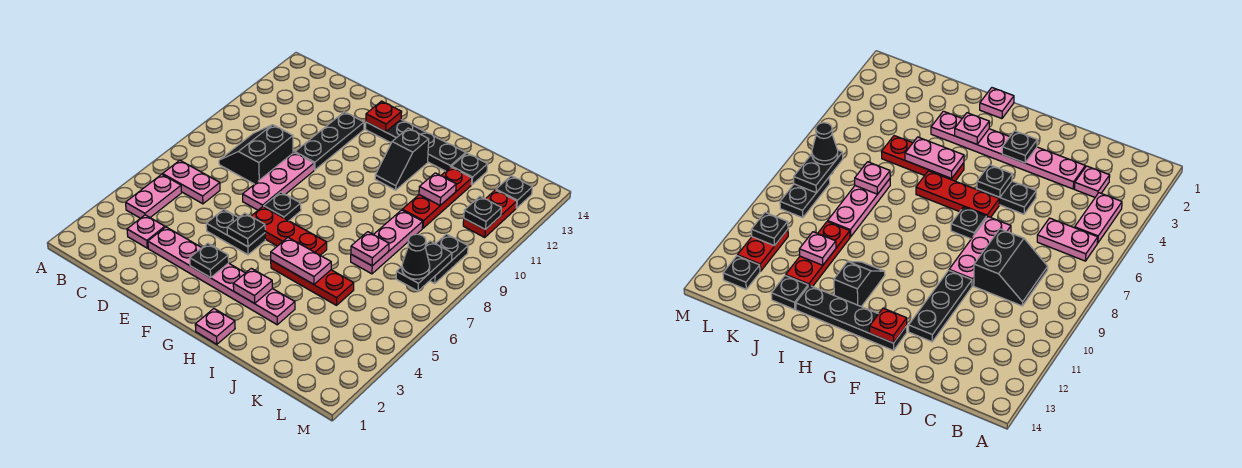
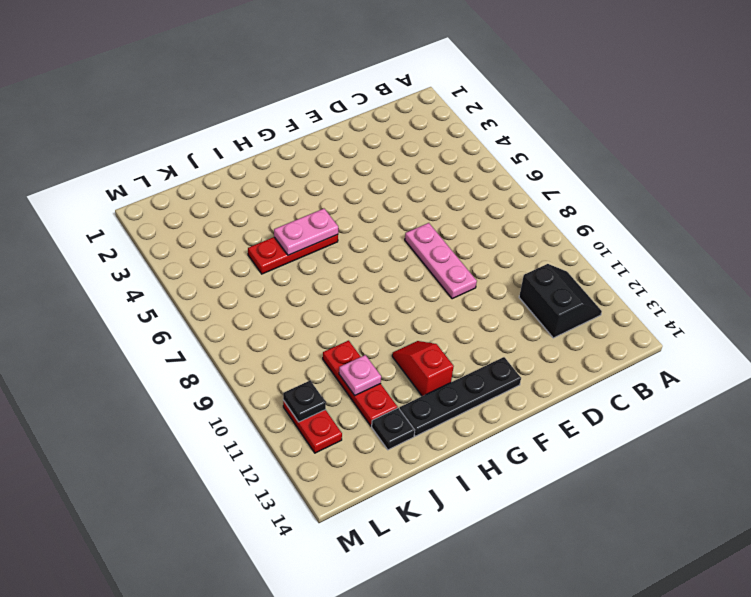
black slope B11:C12 level 1 top C -> black slope C8:D9 level 1 top D
red slope H11:H12 level 1 top 12 -> black slope H11:H12 level 1 top 12
none -> pink plate B4:B5 level 1
none -> pink plate B6:C6 level 1
none -> pink plate C3 level 1
none -> pink plate D3:I3 level 1

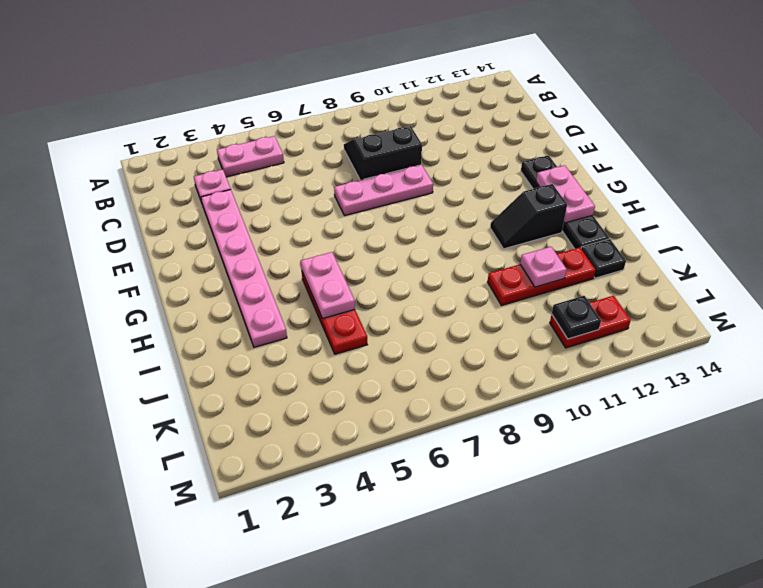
pink plate G13:H13 level 2 -> pink plate B6:C6 level 1
none -> black plate E5:F5 level 1
none -> black plate E10:E12 level 1
none -> red plate F6:H6 level 1
none -> black plate F7 level 1

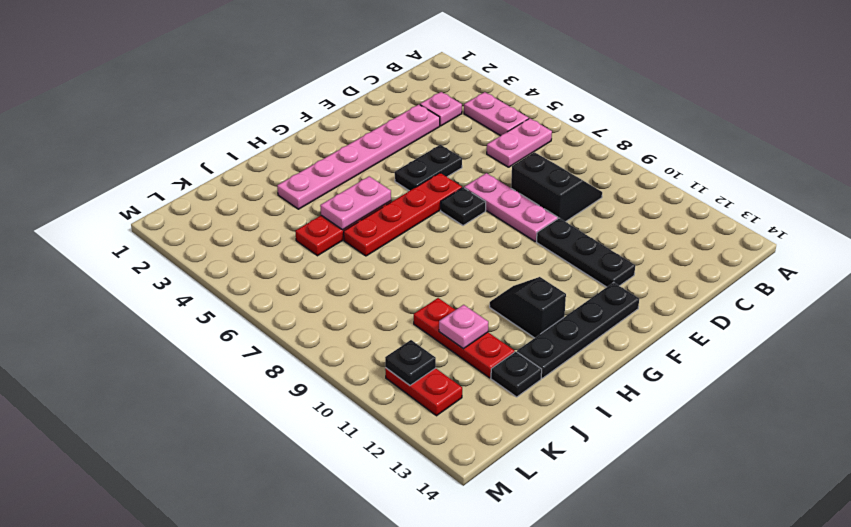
red plate F6:I6 level 1 -> red plate F6:H6 level 1
none -> pink plate H1 level 1
none -> pink plate J7:J9 level 1
none -> black plate L8:L9 level 1
none -> black plate L13 level 1

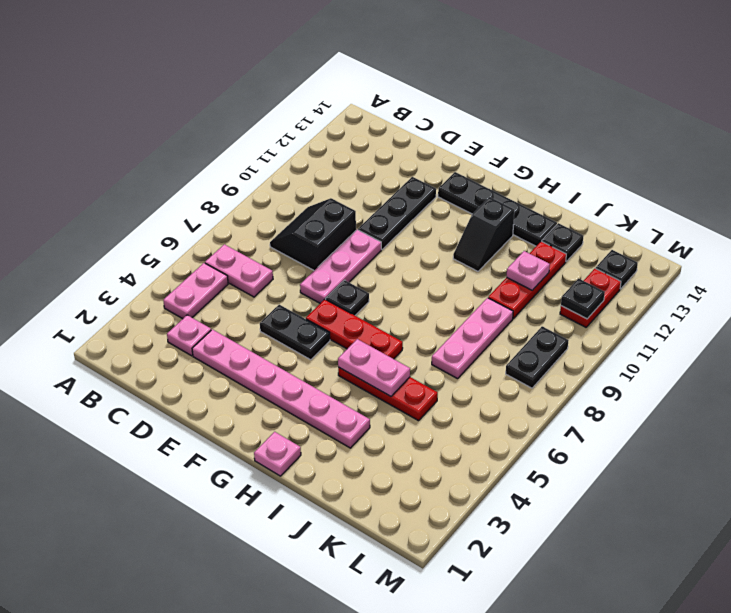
none -> black plate F3 level 2
none -> black plate F5 level 2
none -> red plate F13 level 2
none -> pink plate H3 level 2

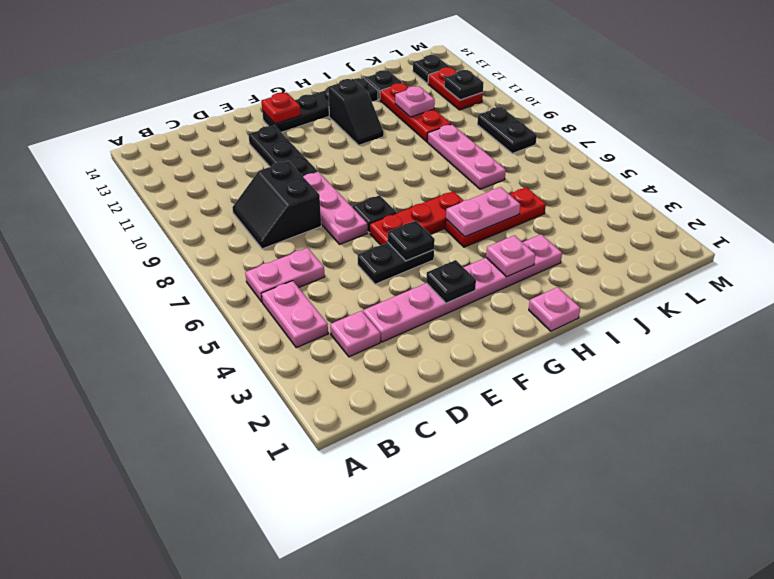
none -> pink plate J7 level 2
none -> black plate L7:L8 level 2
none -> black cone L7 level 3

